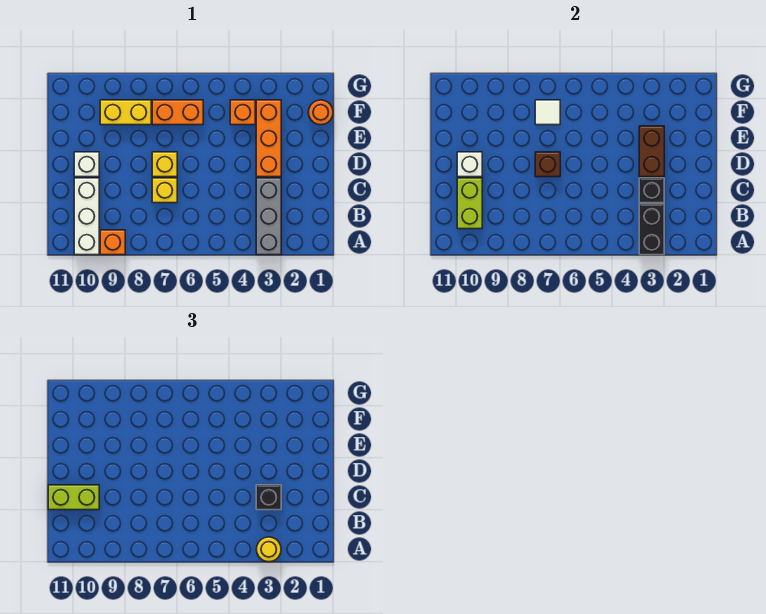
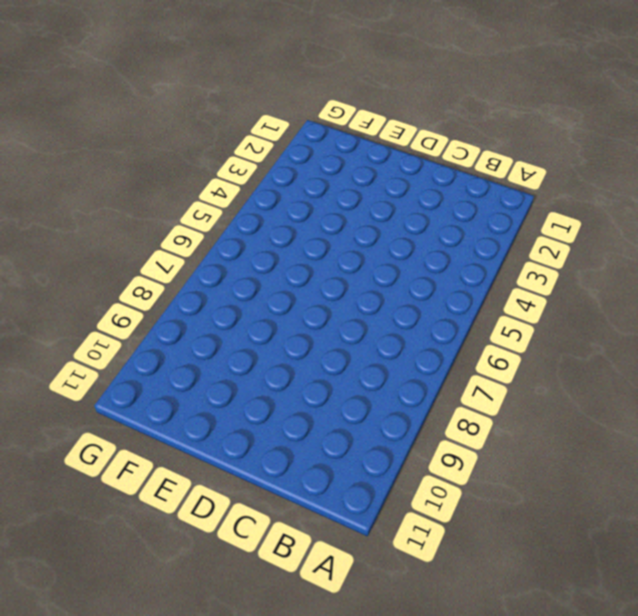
none -> grey brick A3:C3 level 1
none -> orange brick A9 level 1
none -> white brick A10:C10 level 1

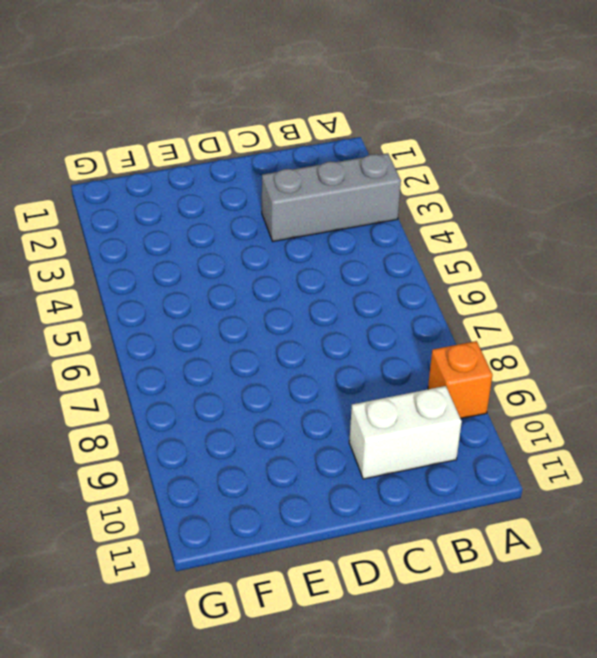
white brick B10:C10 level 1 -> white brick A10:C10 level 1
none -> yellow brick C7 level 1
none -> orange brick D3:F3 level 1
none -> yellow brick D7 level 1

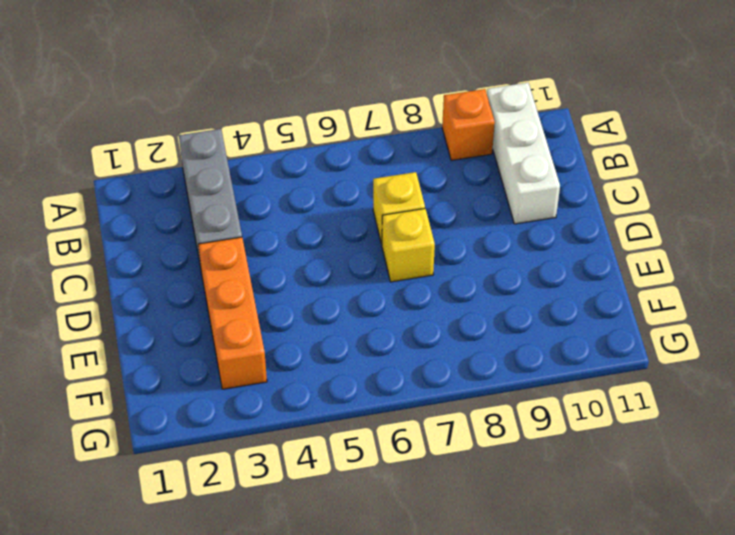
none -> white brick D10 level 1
none -> orange round brick F1 level 1
none -> orange brick F4 level 1

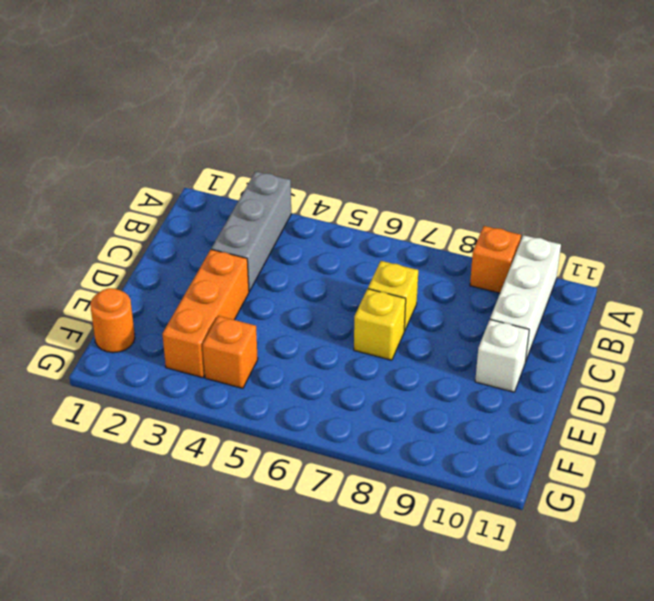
none -> orange brick F6:F7 level 1
none -> yellow brick F8:F9 level 1
none -> black brick A3:B3 level 2

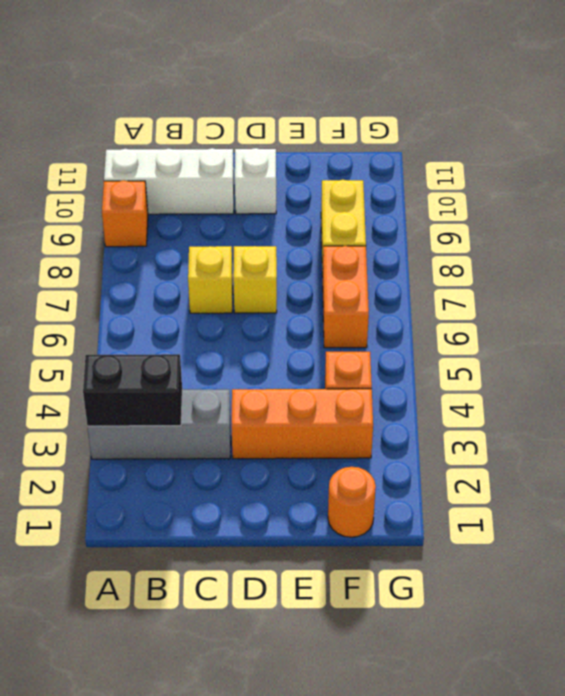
none -> lime brick B10:C10 level 2
none -> black brick C3 level 2
none -> brown brick D3:E3 level 2

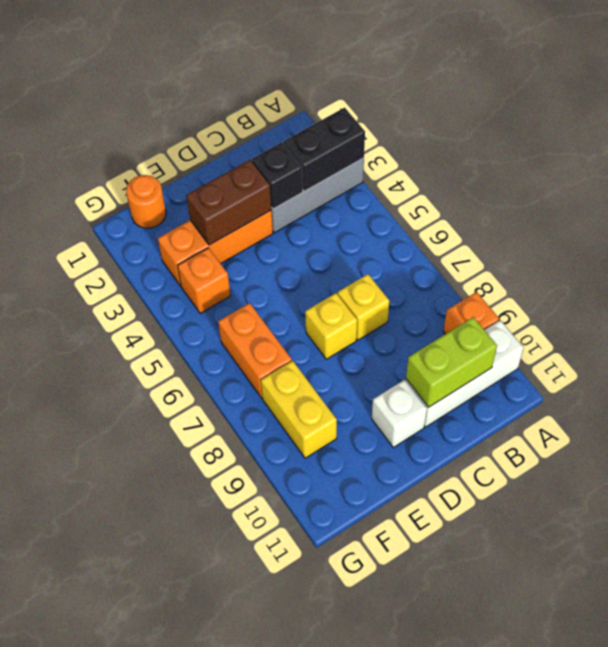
none -> brown brick D7 level 2
none -> white brick D10 level 2
none -> white tile F7 level 2

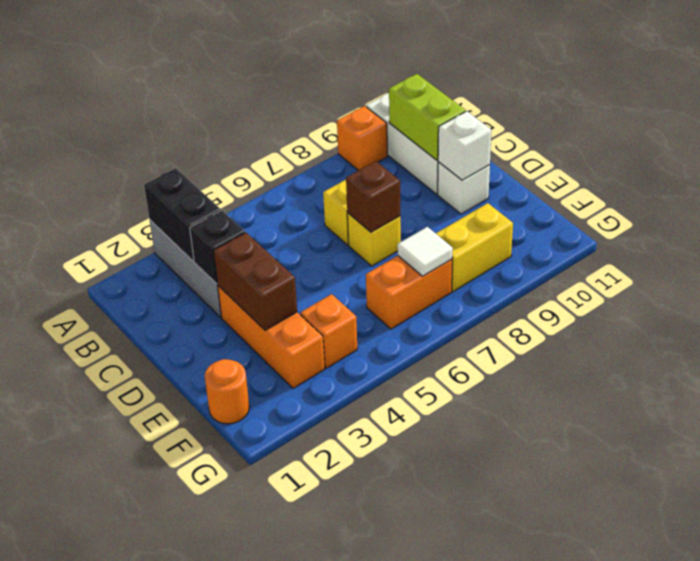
none -> yellow round brick A3 level 3
none -> black brick C3 level 3
none -> lime brick C10:C11 level 3

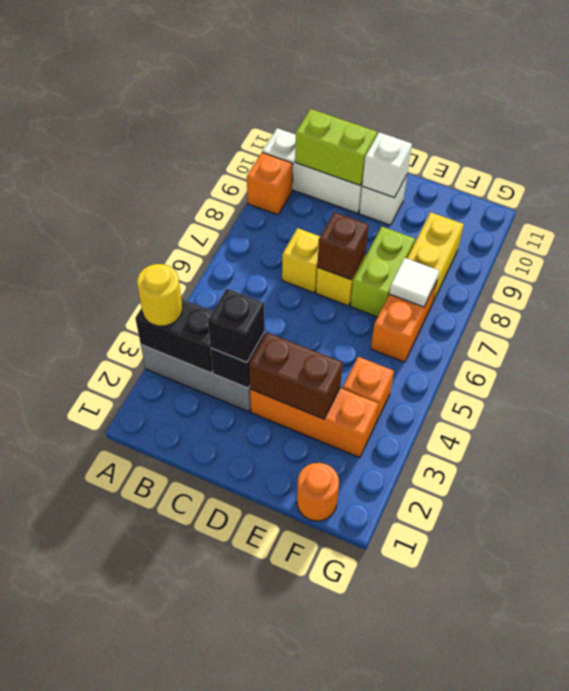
lime brick E7:E8 level 1 -> lime brick C10:C11 level 3

